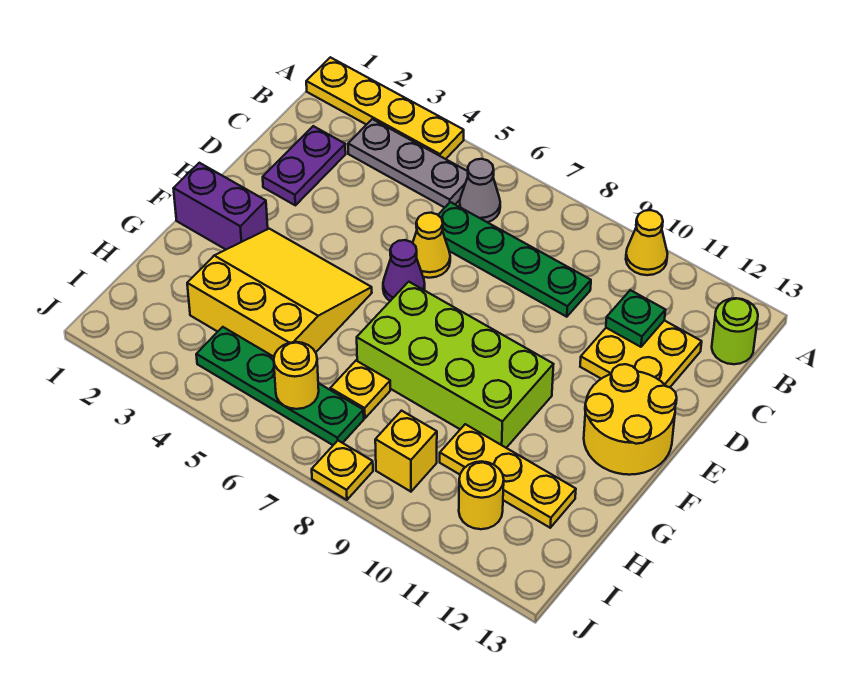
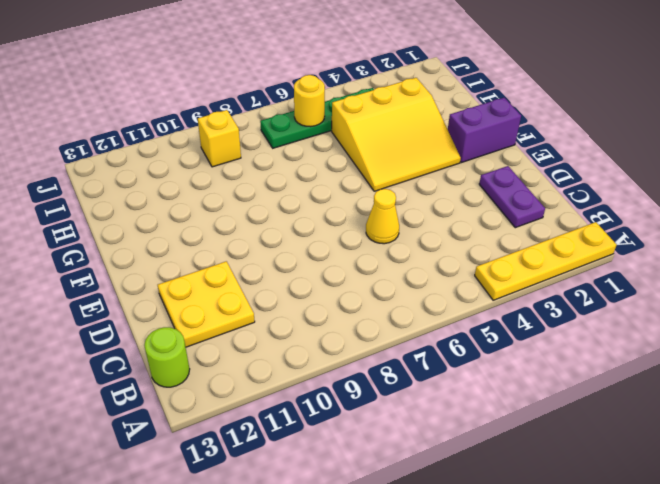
none -> yellow cone A10 level 1
none -> grey plate B3:B5 level 1
none -> grey cone B6 level 1

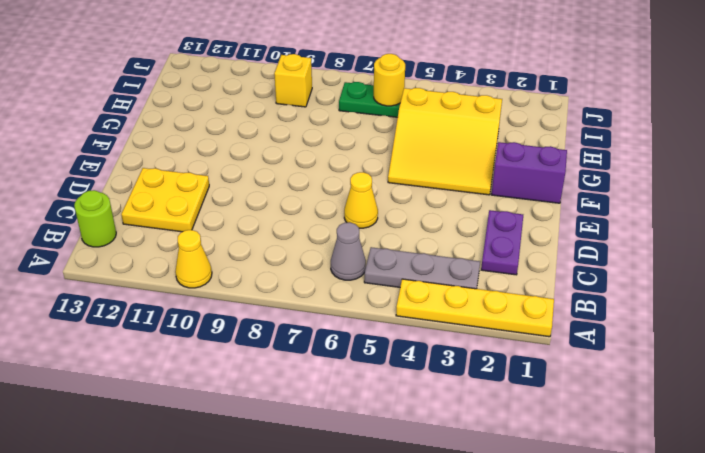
none -> green plate C6:C9 level 1
none -> purple cone E6 level 1
none -> yellow round brick E12:F13 level 1

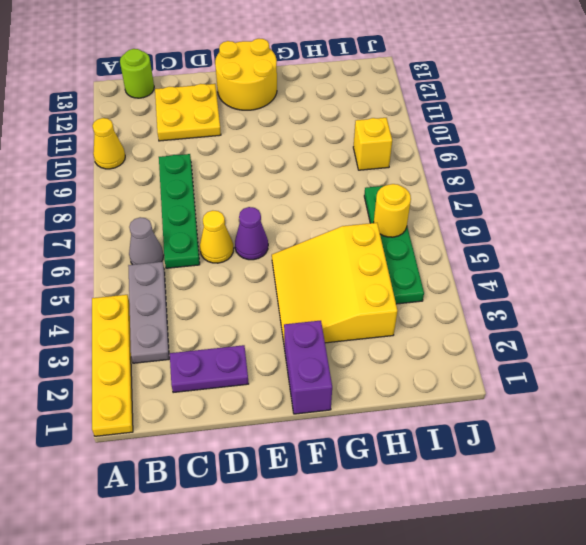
none -> lime brick F7:G10 level 1
none -> yellow plate H7 level 1
none -> yellow plate H10:H12 level 1

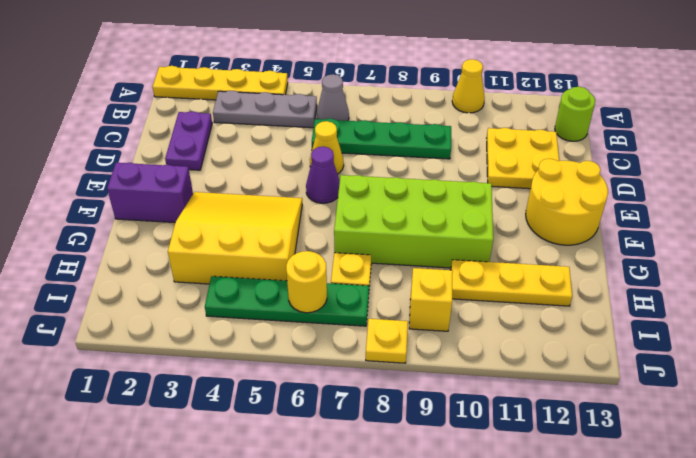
none -> yellow round brick I11 level 1
none -> green plate C11 level 2

